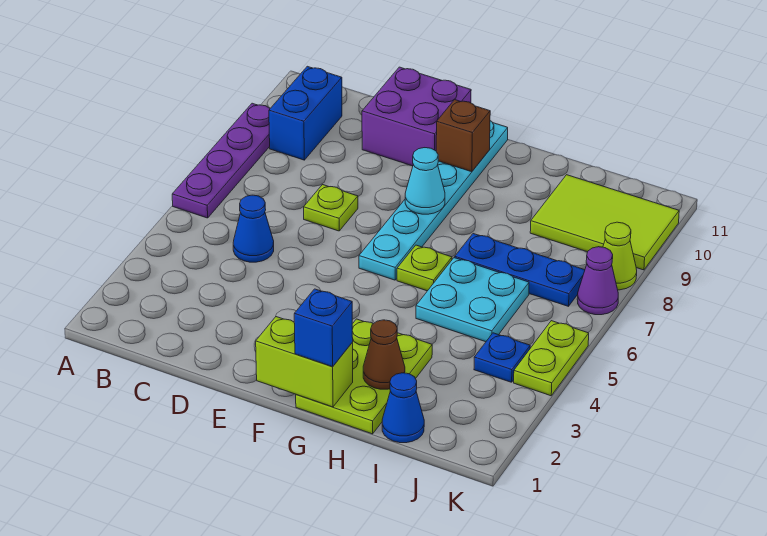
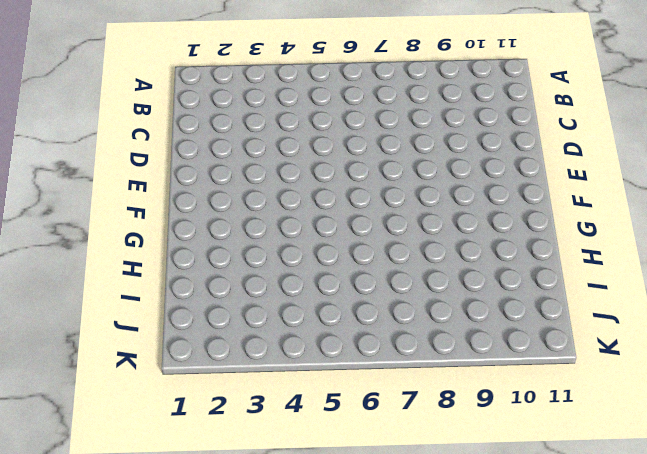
none -> purple plate A6:A9 level 1
none -> blue brick B9:B10 level 1
none -> blue cone C5 level 1

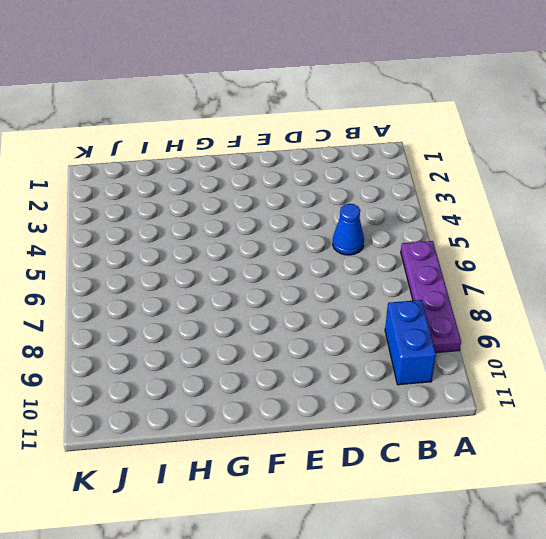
none -> lime plate D7 level 1
none -> purple brick D10:E11 level 1
none -> cyan plate F6:F11 level 1

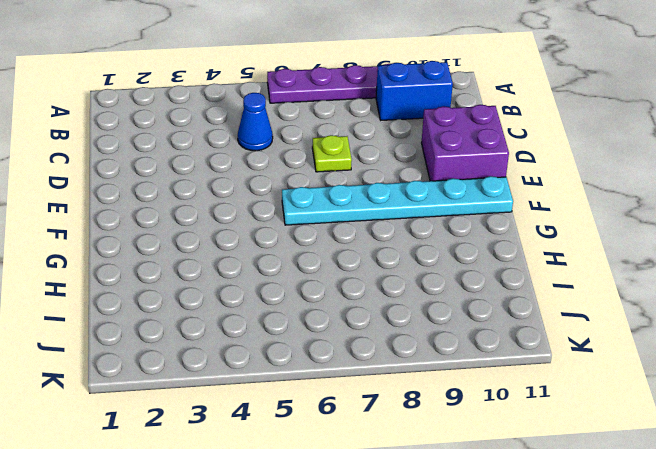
none -> lime plate G1:H3 level 1
none -> lime plate G6 level 1
none -> cyan plate H5:I6 level 1

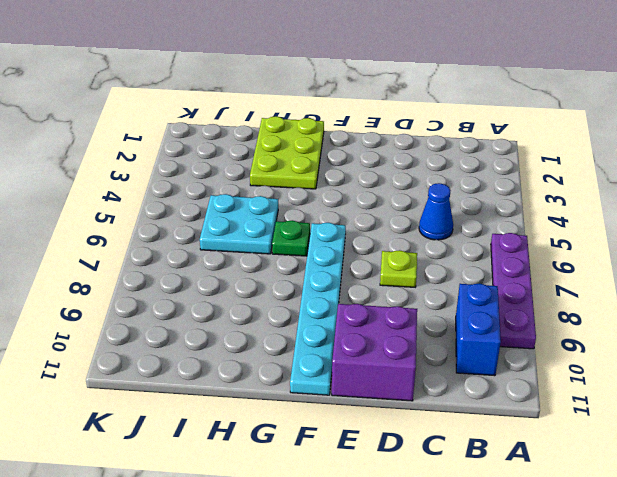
green plate G6 level 1 -> lime plate G6 level 1
none -> blue plate H7:J7 level 1
none -> blue cone I1 level 1
none -> lime tile I9:K10 level 1

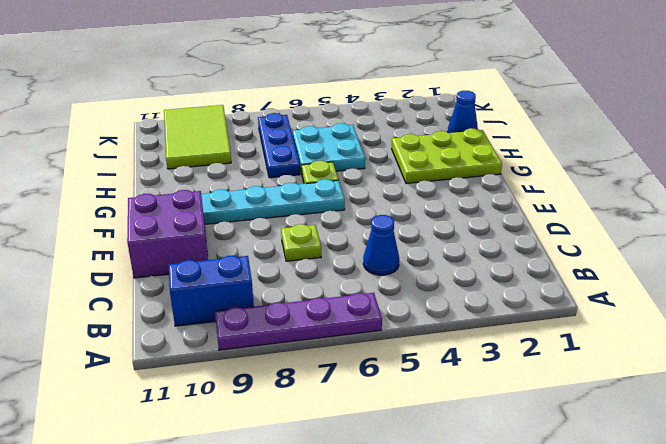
none -> blue plate J4 level 1
none -> lime plate K4:K5 level 1
none -> purple cone K7 level 1

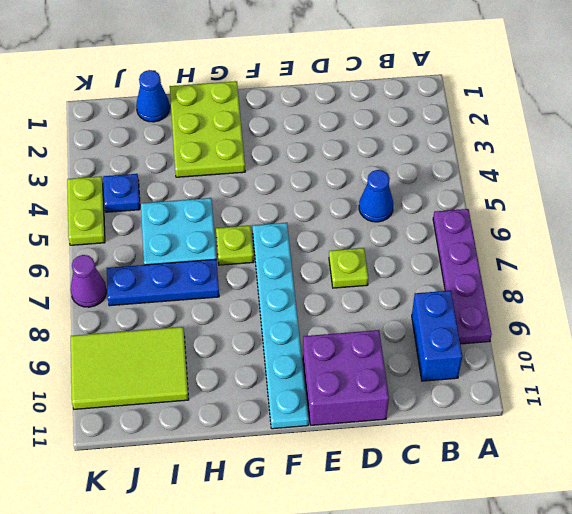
none -> lime cone K8 level 1
none -> lime brick F1:G1 level 2
none -> cyan cone F8 level 2

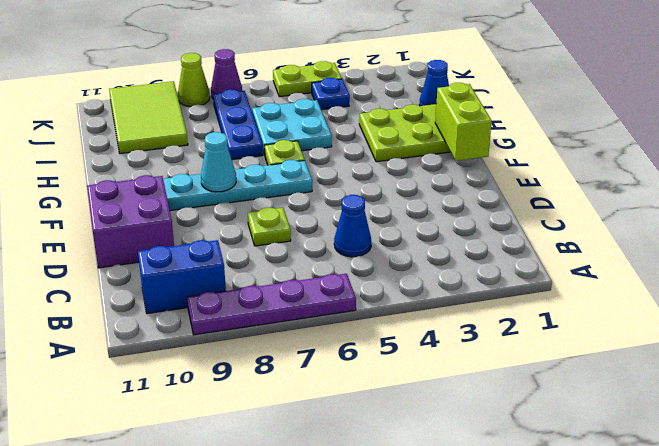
none -> brown brick F10 level 2
none -> brown cone H2 level 2
none -> blue brick G1 level 3

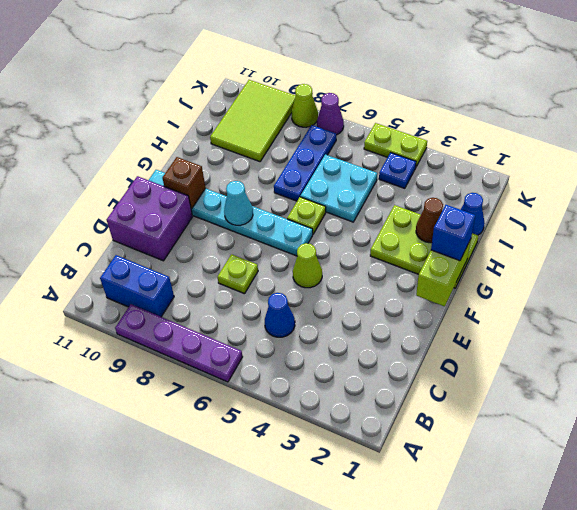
lime cone E5 level 1 -> none

